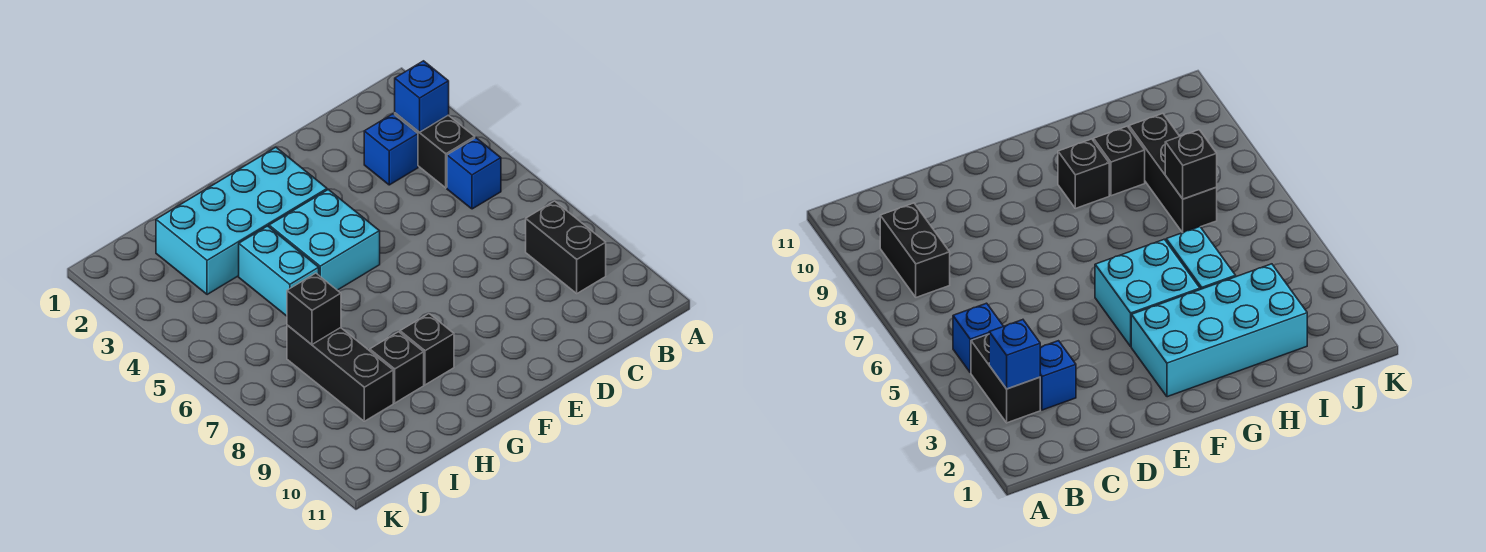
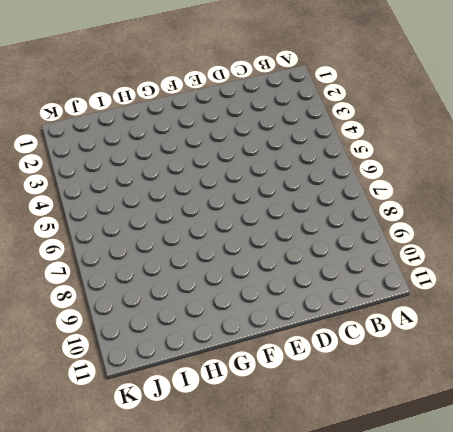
none -> black brick B3:B4 level 1
none -> blue brick B5 level 1
none -> black brick B8:B9 level 1

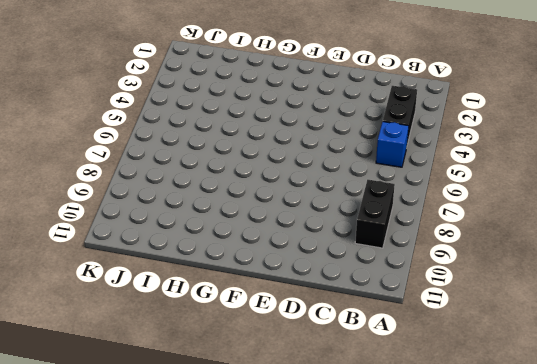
none -> blue brick C3 level 1
none -> cyan brick F2:I3 level 1
none -> cyan brick F4:G5 level 1

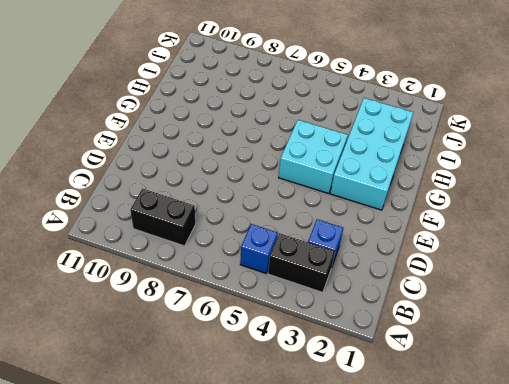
none -> black brick G9 level 1
none -> cyan brick H4:H5 level 1
none -> black brick H9 level 1

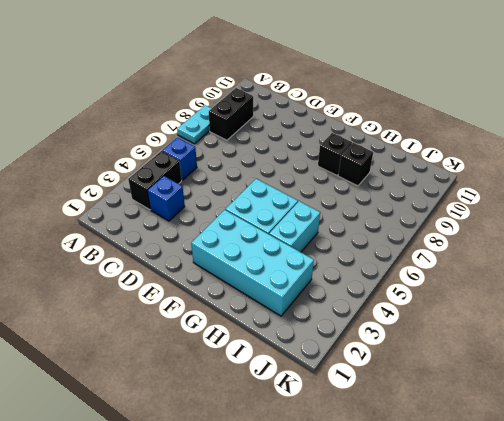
cyan plate A7:A8 level 1 -> none
none -> black brick I7:I9 level 1
none -> blue brick B3 level 2
none -> black brick I7 level 2

